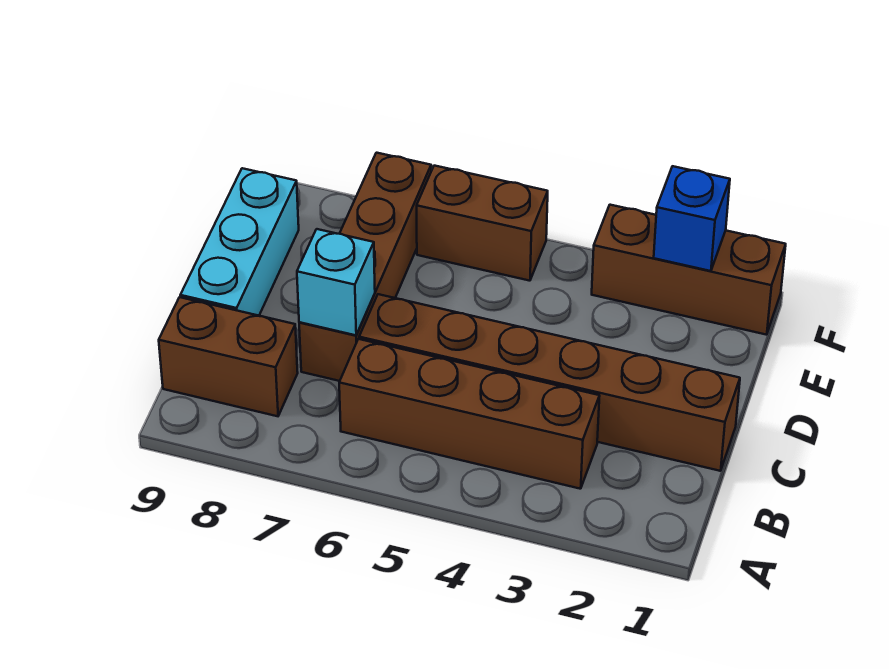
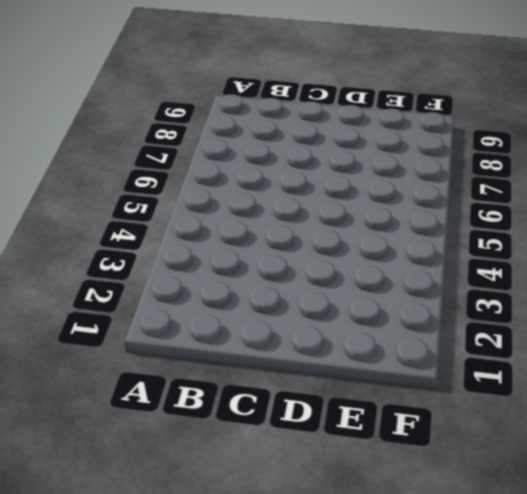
none -> brown brick B3:B6 level 1
none -> brown brick B8:B9 level 1

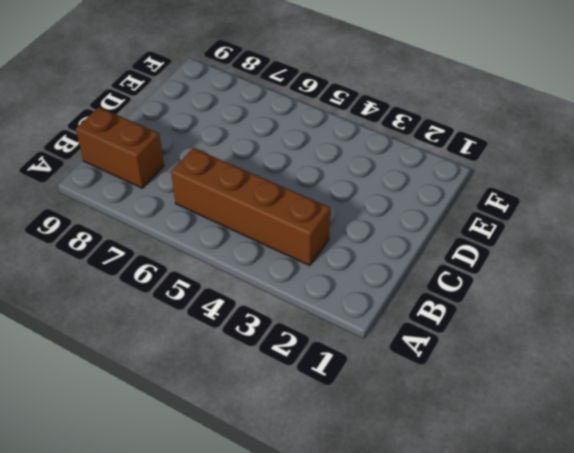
none -> brown brick C1:C6 level 1
none -> brown brick C7:F7 level 1

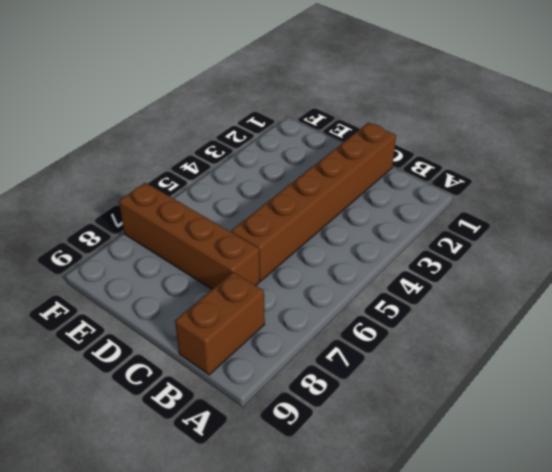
none -> brown brick B3:B6 level 1
none -> cyan brick C9:E9 level 1

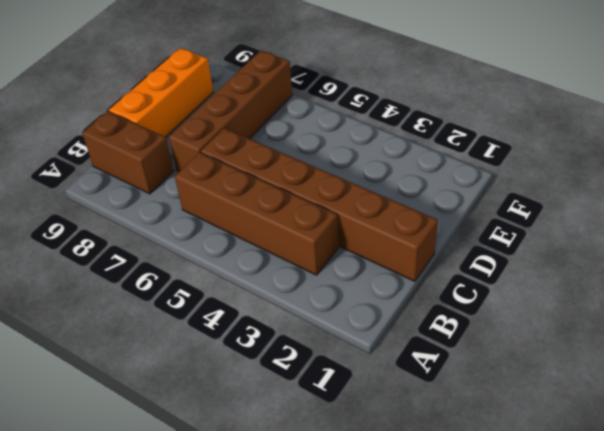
orange brick C9:E9 level 1 -> cyan brick C9:E9 level 1
none -> brown brick F1:F3 level 1
none -> brown brick F5:F6 level 1

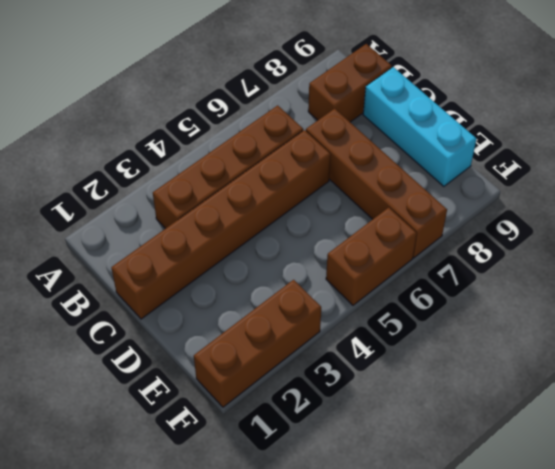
none -> cyan brick C7 level 2
none -> blue brick F2 level 2

